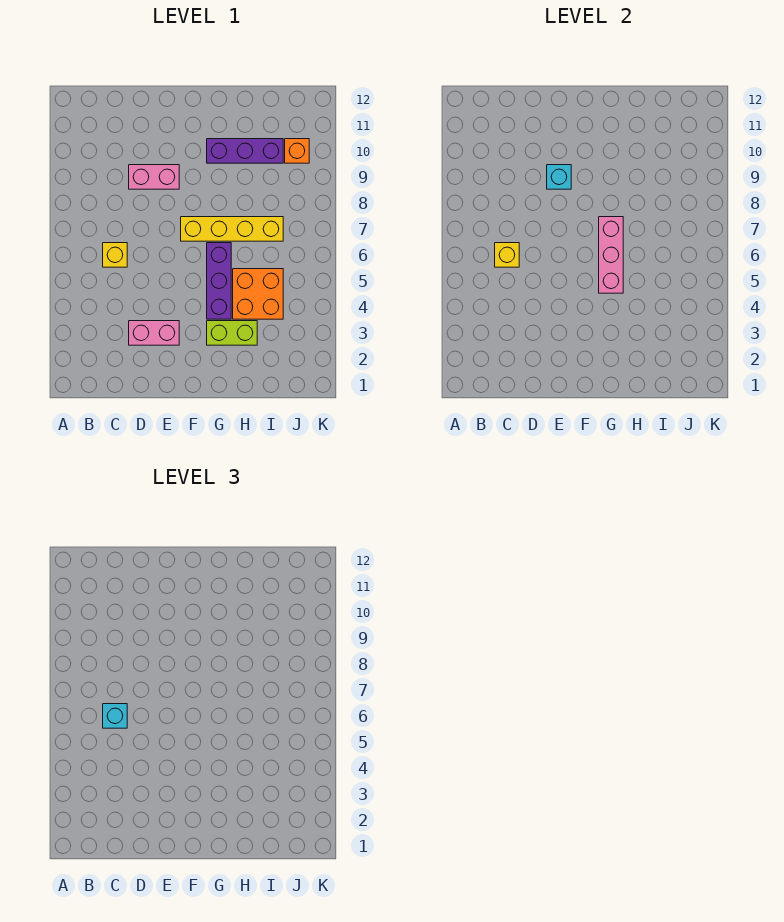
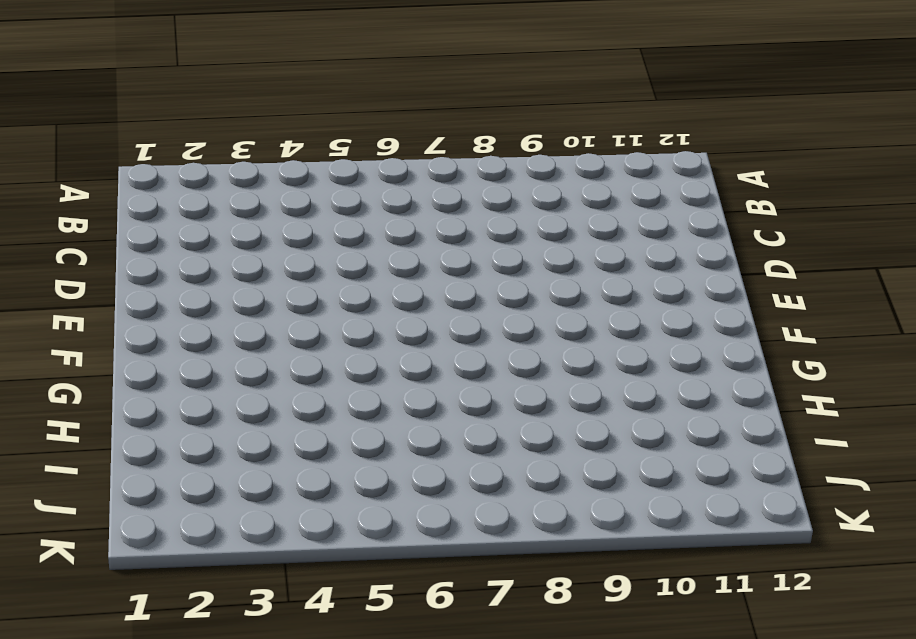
none -> yellow brick C6 level 1
none -> pink brick D3:E3 level 1
none -> pink brick D9:E9 level 1

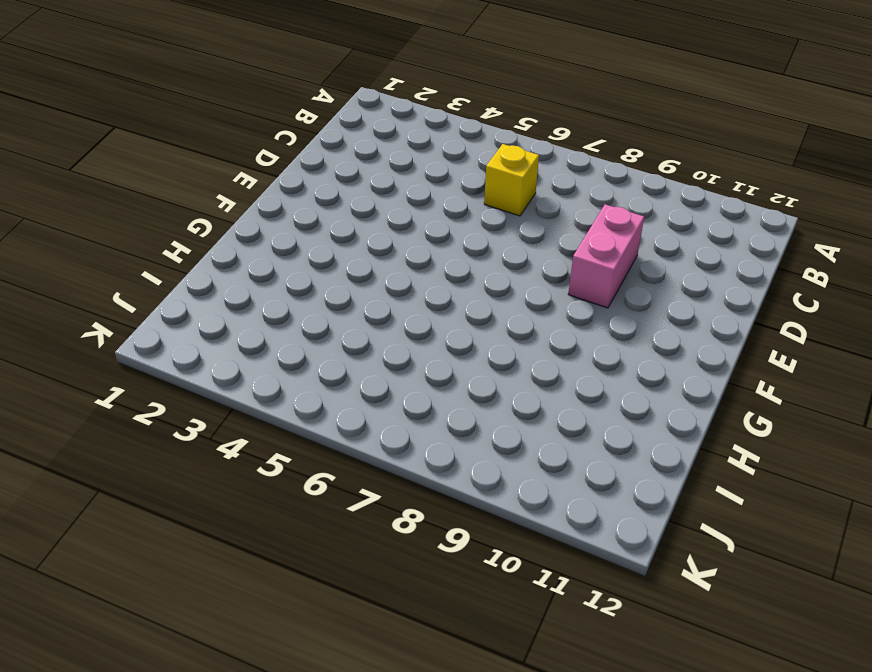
none -> pink brick D3:E3 level 1
none -> yellow brick F7:I7 level 1
none -> lime brick G3:H3 level 1

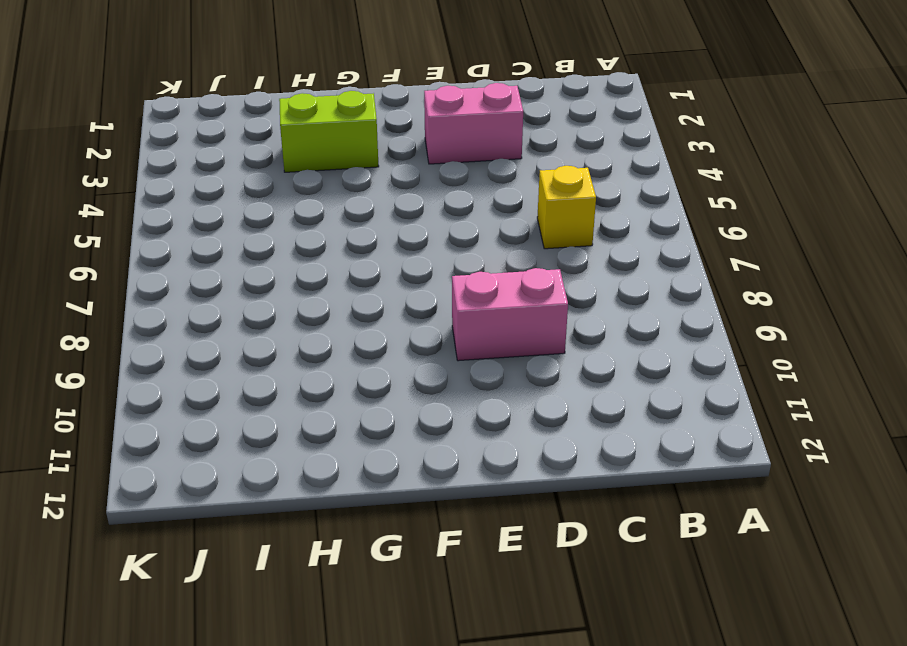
none -> yellow brick F7:I7 level 1
none -> purple brick G4:G6 level 1
none -> purple brick G10:I10 level 1

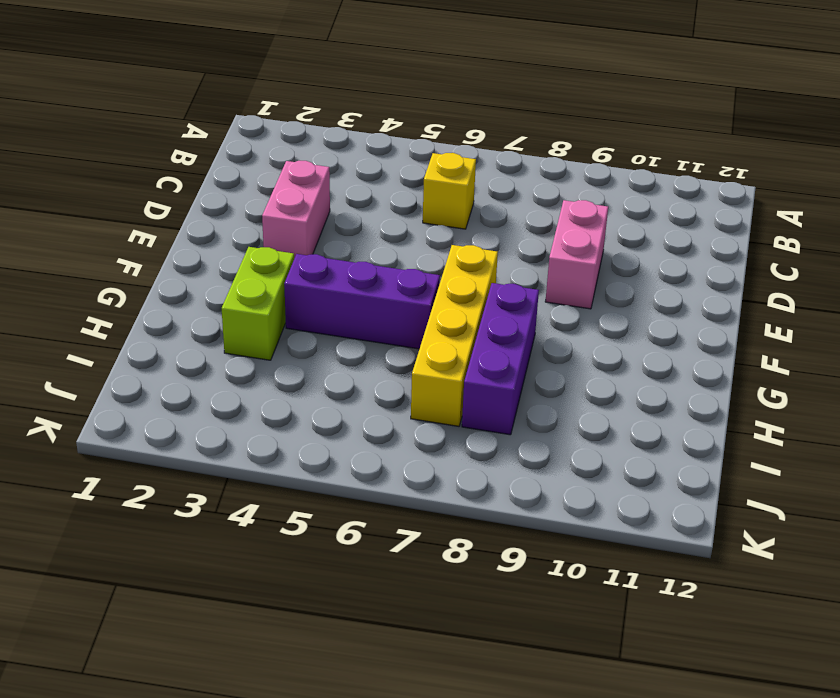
purple brick G8:I8 level 1 -> purple brick G10:I10 level 1
none -> orange brick H4:I5 level 1
none -> orange brick J10 level 1
none -> yellow brick C6 level 2

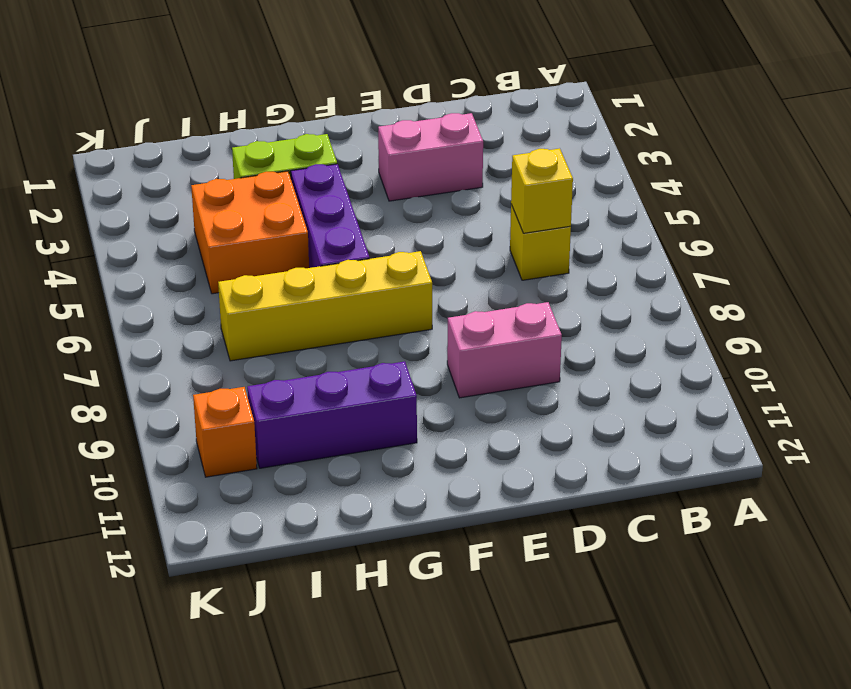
none -> cyan brick E9 level 2
none -> pink brick G5:G7 level 2
none -> cyan brick C6 level 3

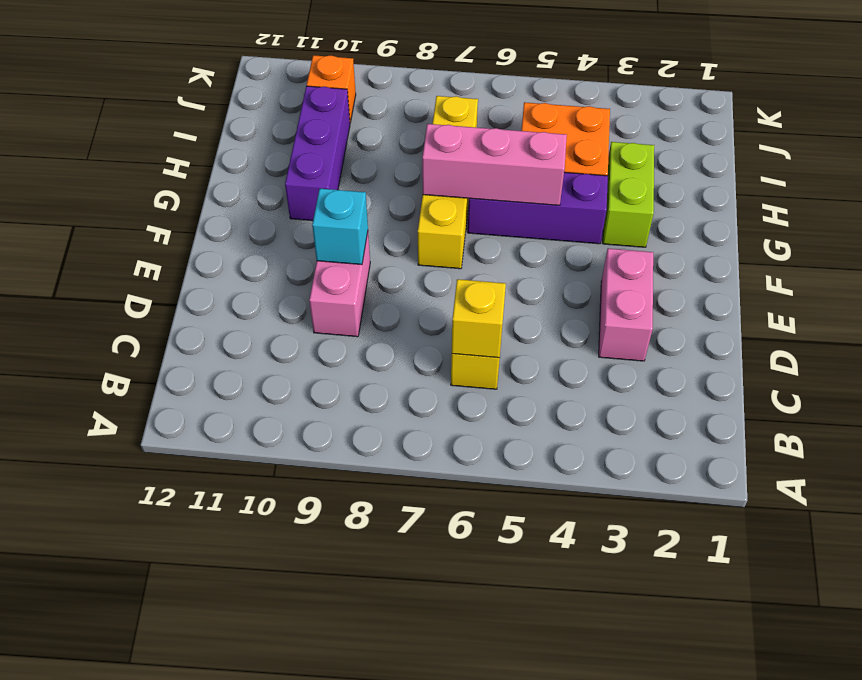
none -> cyan brick C6 level 3

